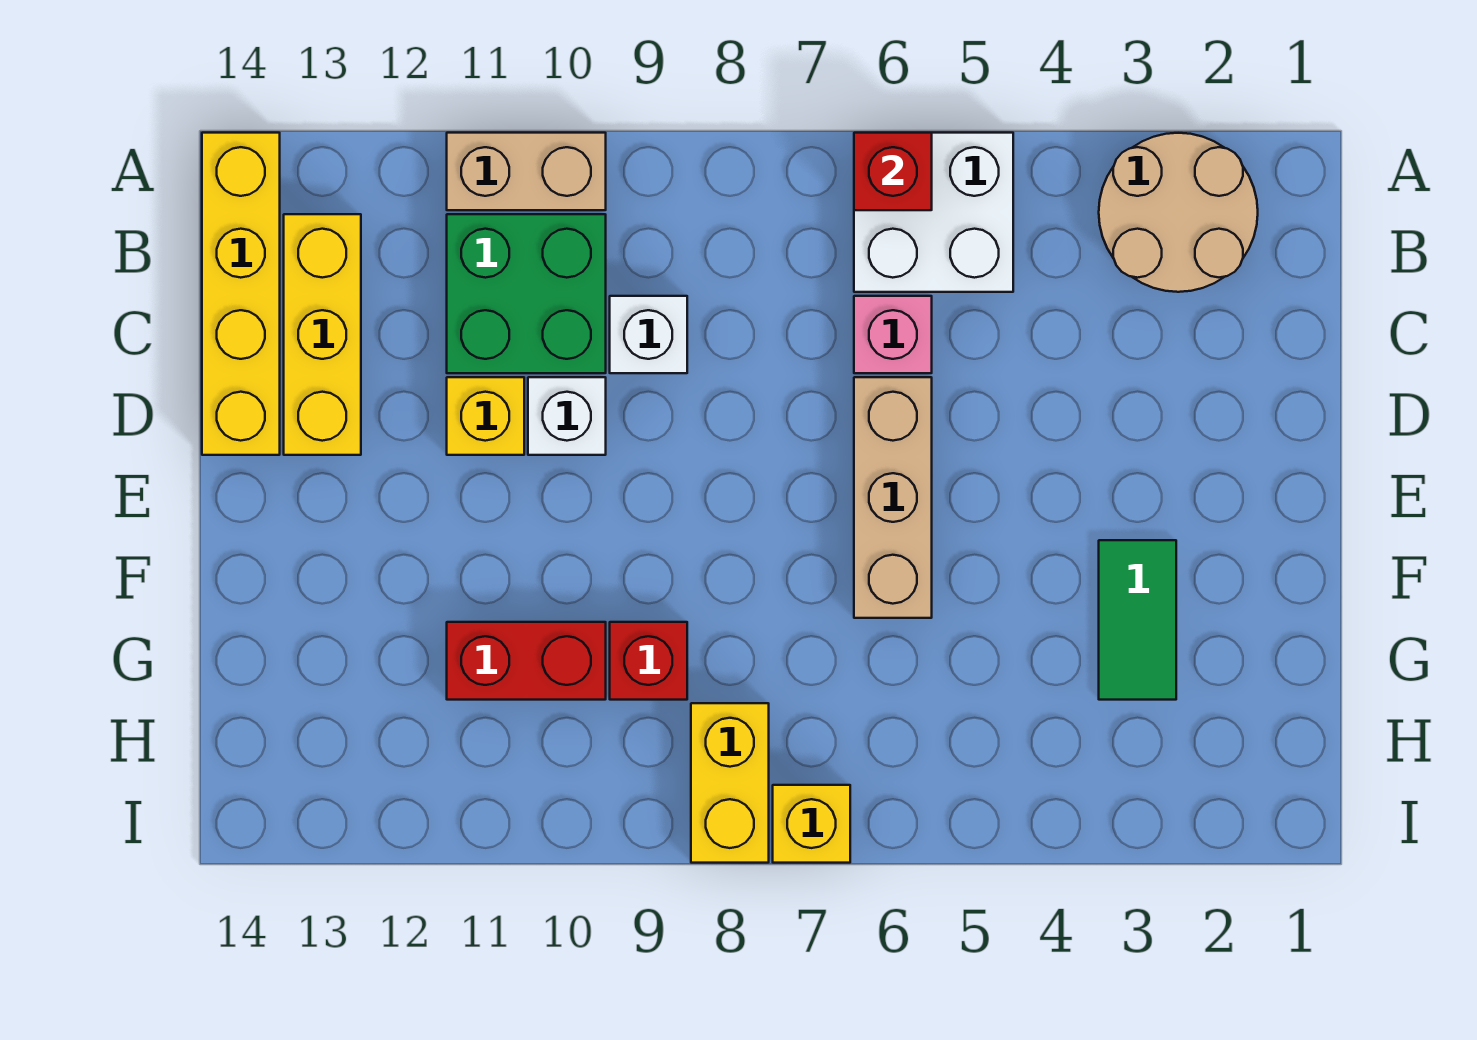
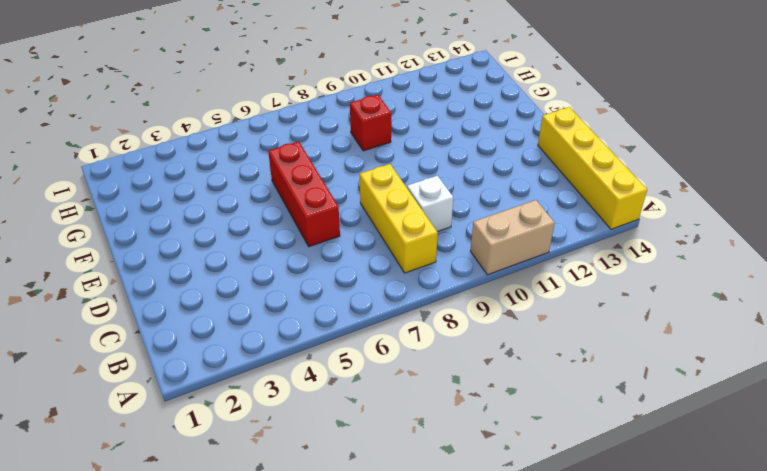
yellow brick B8:D8 level 1 -> yellow brick B13:D13 level 1
red brick D6:F6 level 1 -> tan brick D6:F6 level 1
none -> tan round brick A2:B3 level 1
none -> white brick A5:B6 level 1
none -> green brick B10:C11 level 1

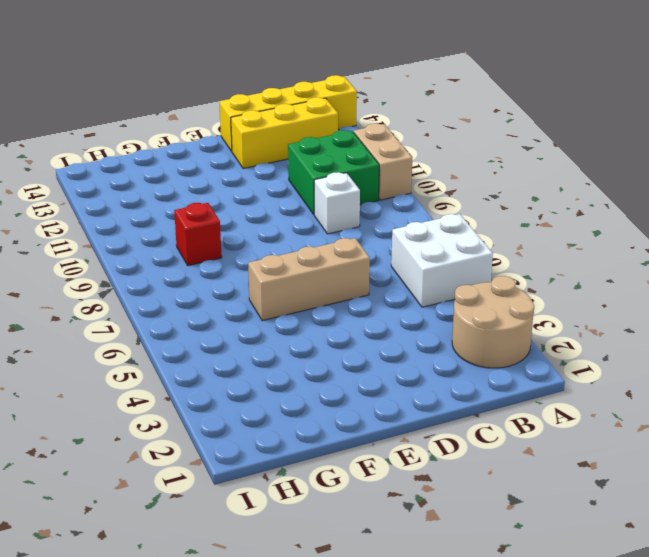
none -> pink brick C6 level 1
none -> white brick D10 level 1
none -> yellow brick D11 level 1

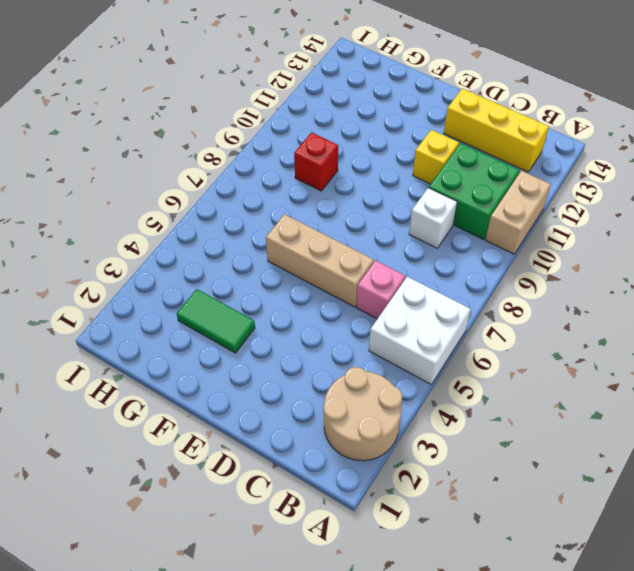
none -> yellow brick A14:D14 level 1
none -> white brick D10 level 1
none -> red brick G10:G11 level 1

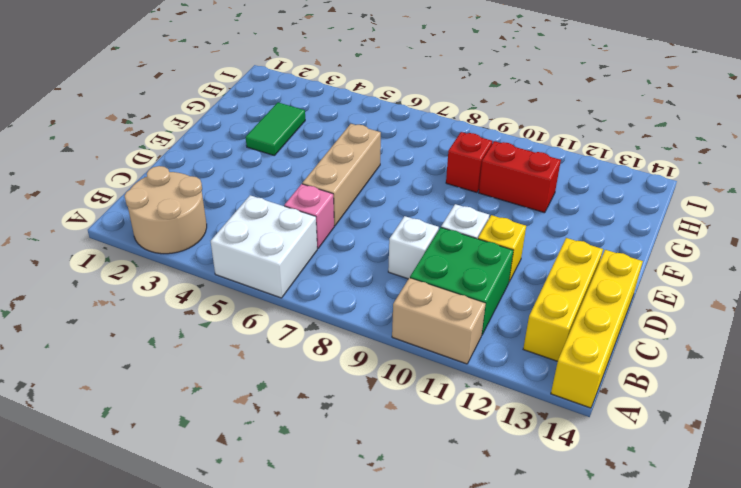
none -> yellow brick H8:I8 level 1
none -> yellow brick I7 level 1
none -> red brick A6 level 2

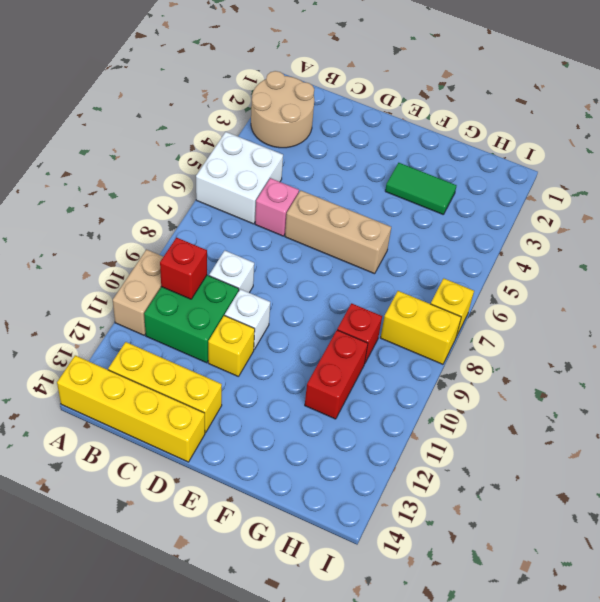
red brick B10 level 2 -> red brick A6 level 2

